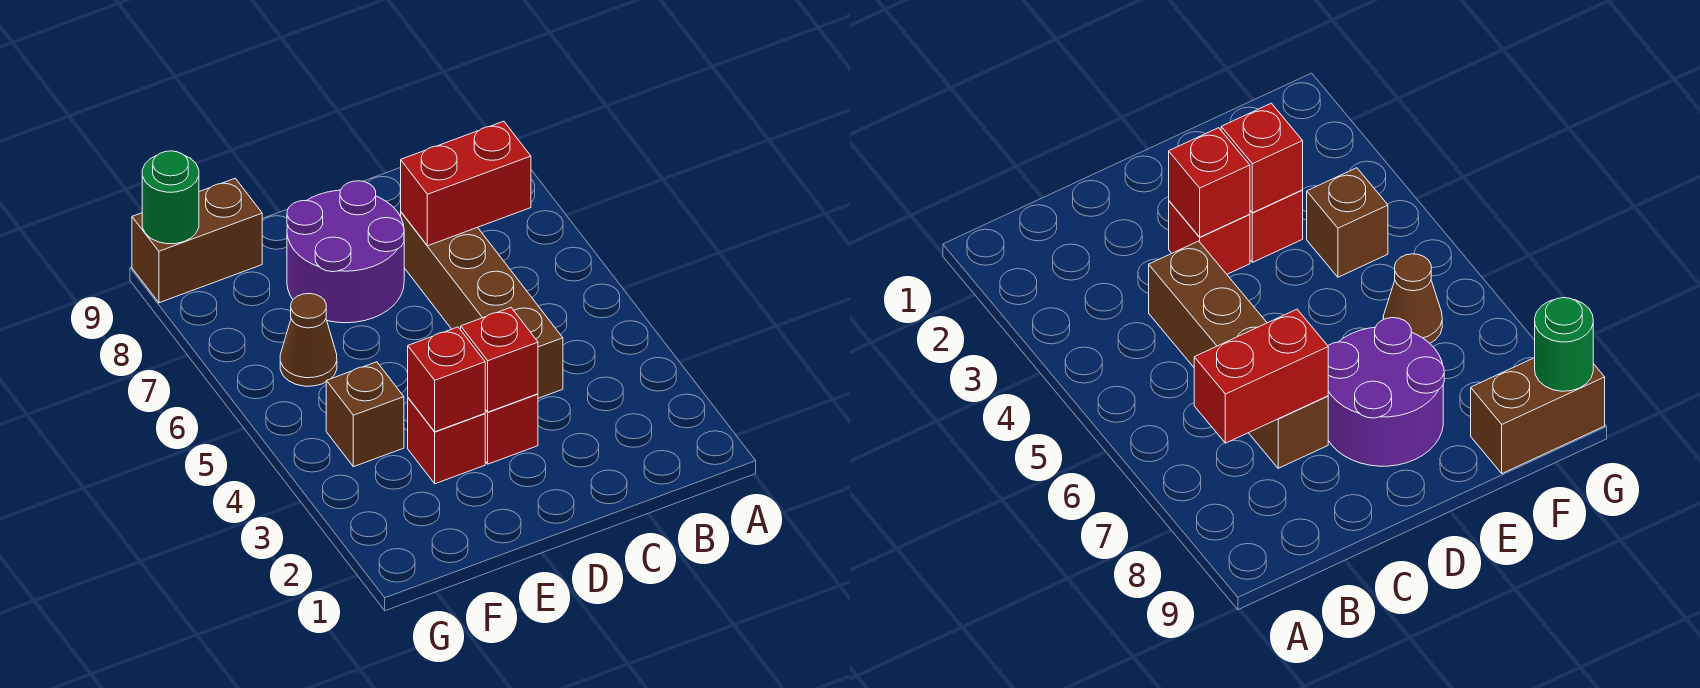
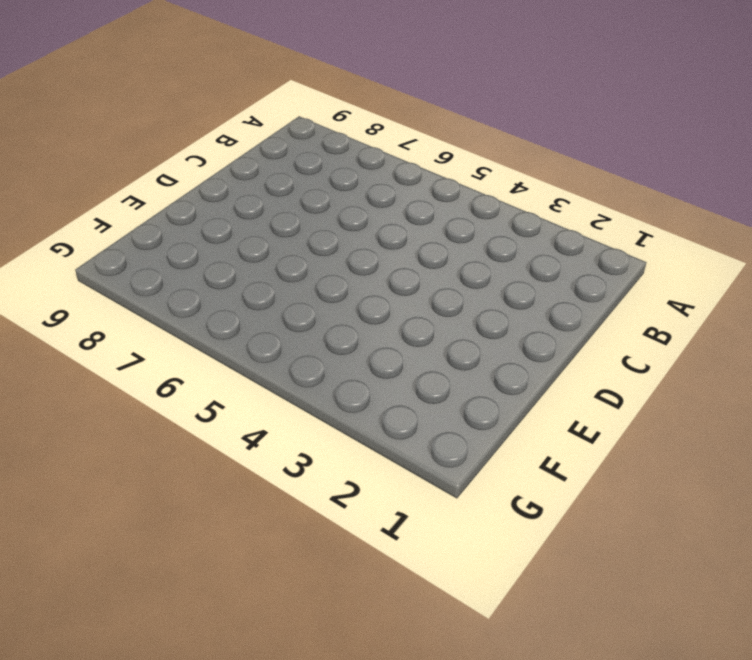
none -> brown brick C4:C7 level 1
none -> red brick D3 level 1

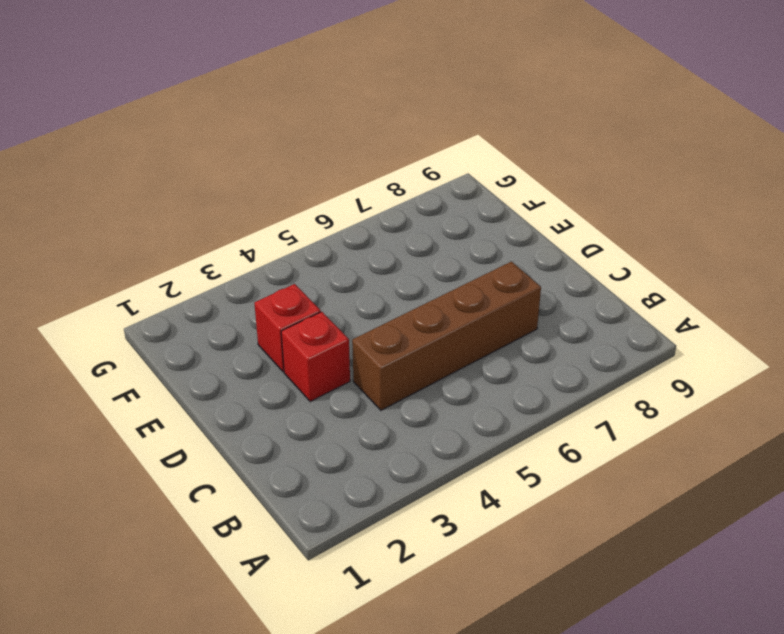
none -> purple round brick D7:E8 level 1
none -> brown brick F4 level 1

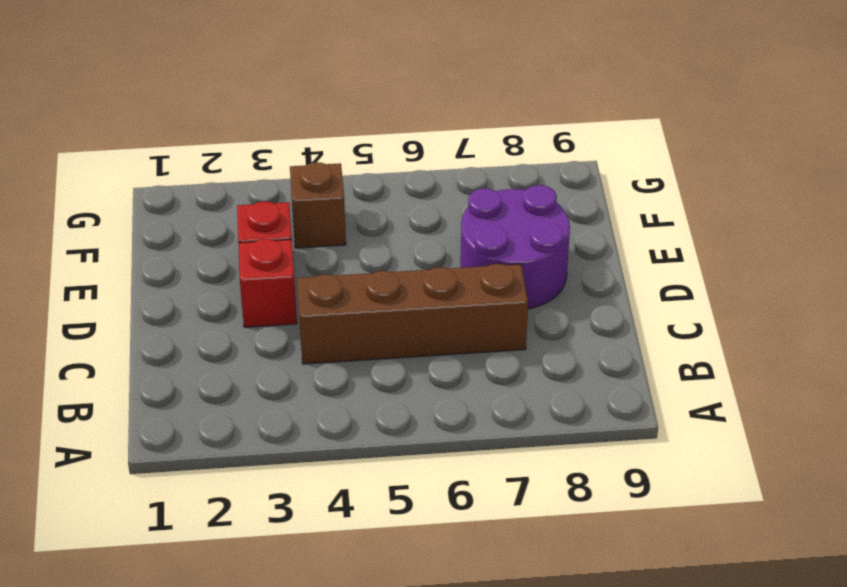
none -> brown cone F6 level 1
none -> brown brick F9:G9 level 1

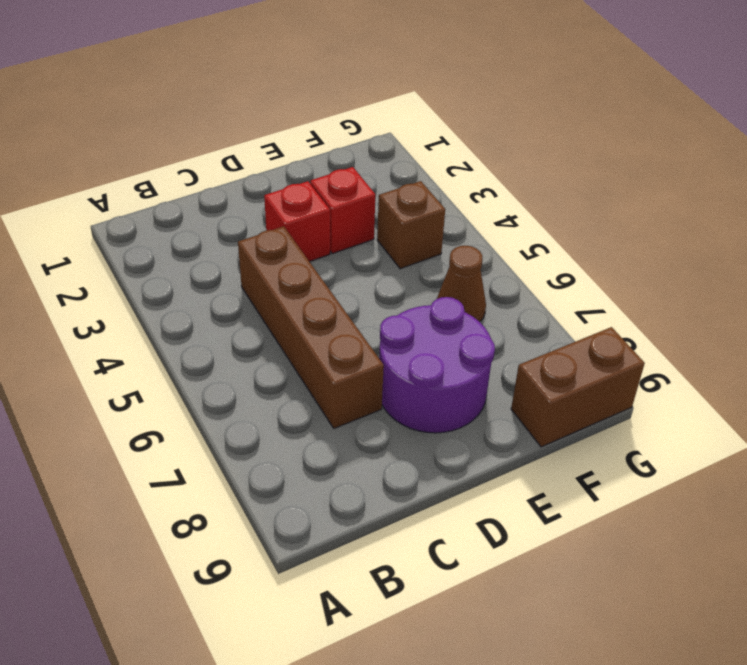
none -> red brick B7:C7 level 2
none -> red brick D3 level 2

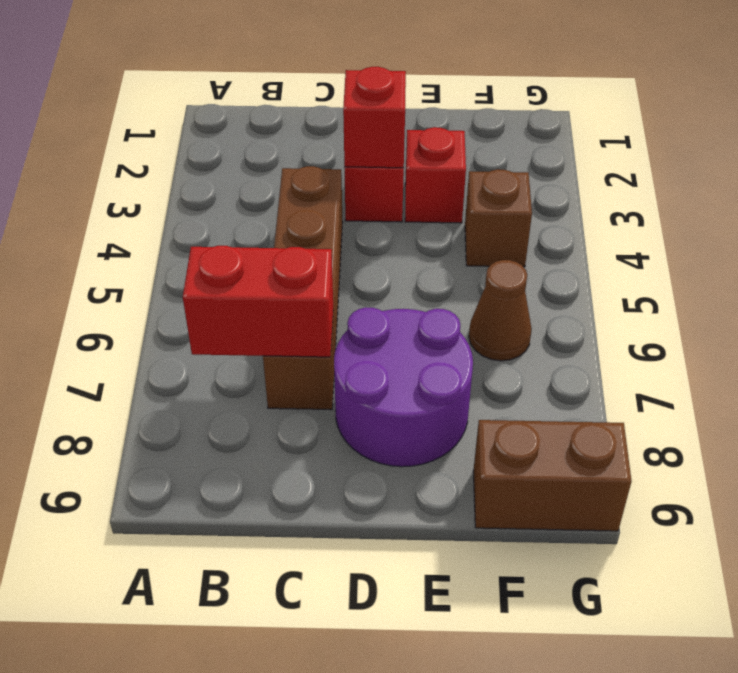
none -> red brick E3 level 2
none -> green round brick G9 level 2

